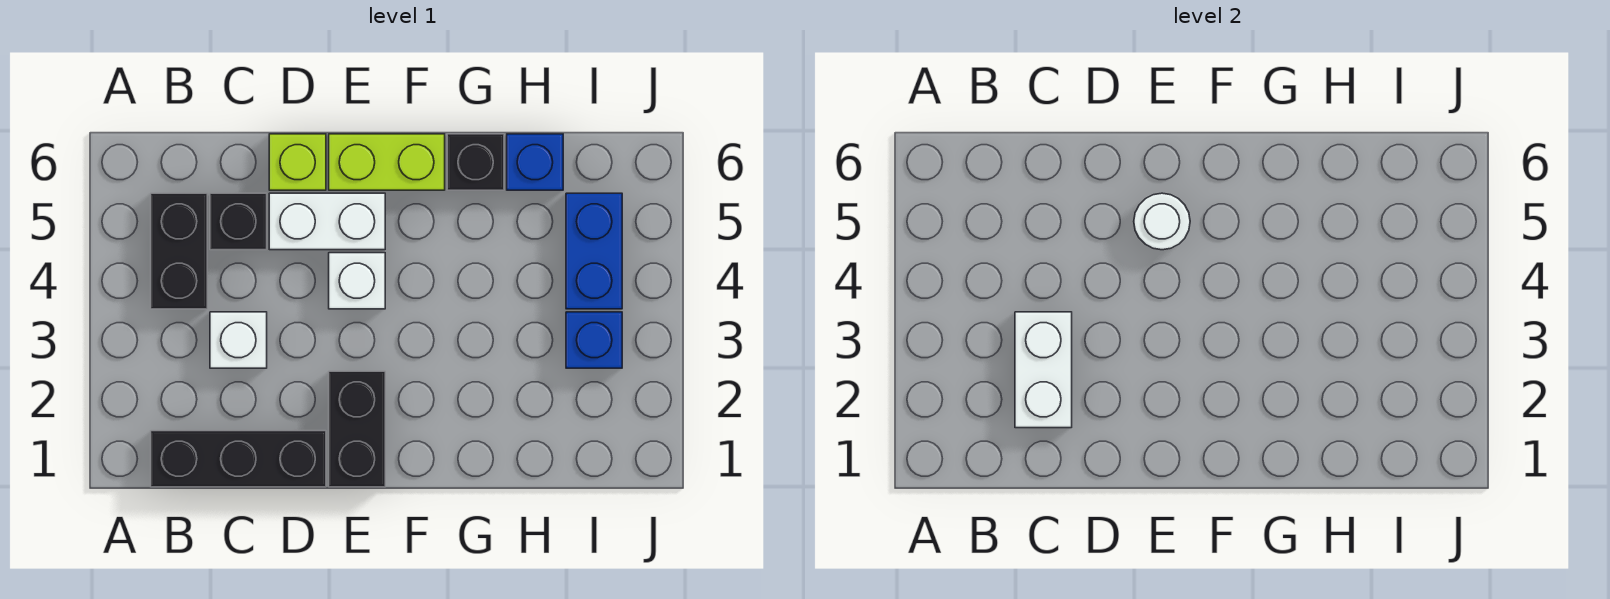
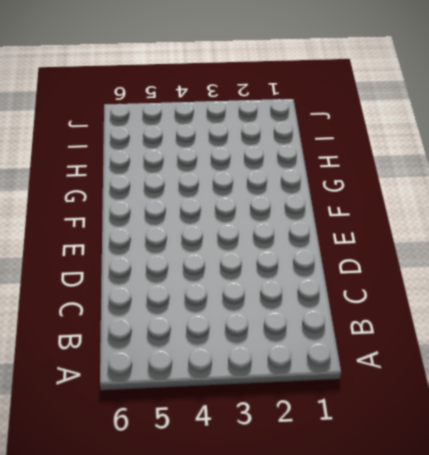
none -> black brick B1:D1 level 1
none -> black brick B4:B5 level 1
none -> white brick C3 level 1

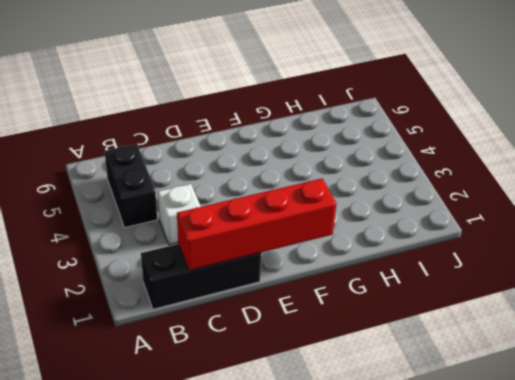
red brick C1:F1 level 2 -> none
none -> black brick C5 level 1
none -> white brick D5:E5 level 1
none -> lime brick D6 level 1

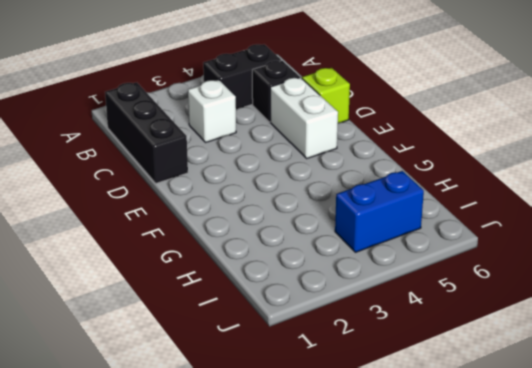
none -> black brick E1:E2 level 1
none -> white brick E4 level 1
none -> lime brick E6:F6 level 1

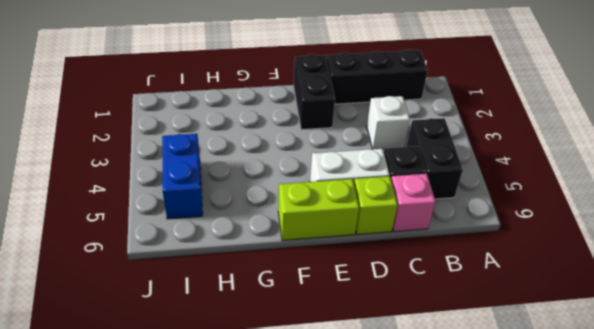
pink brick C6 level 1 -> none
none -> white brick E4 level 1
none -> black brick G6 level 1
none -> blue brick H6 level 1

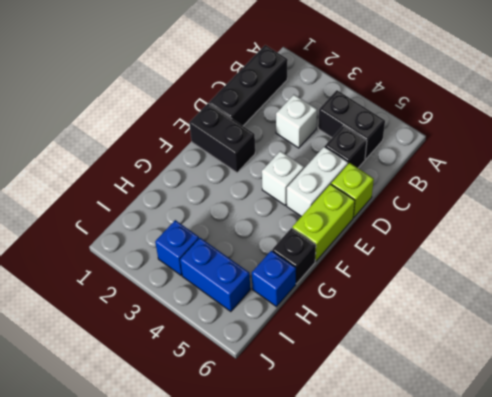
none -> white brick C2:C3 level 2
none -> white round brick E5 level 2

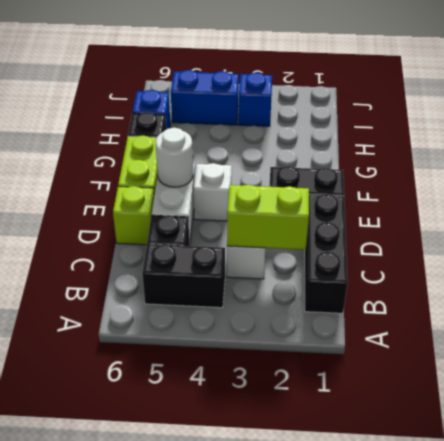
lime brick C2:C3 level 2 -> white brick C2:C3 level 2

